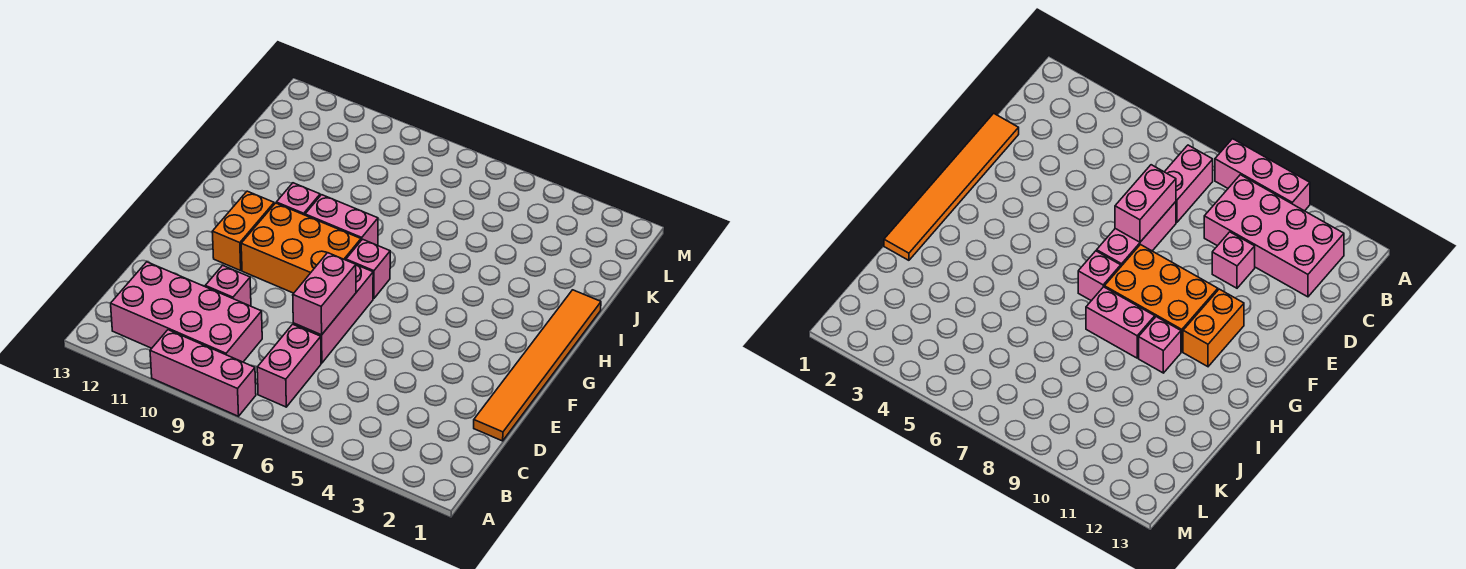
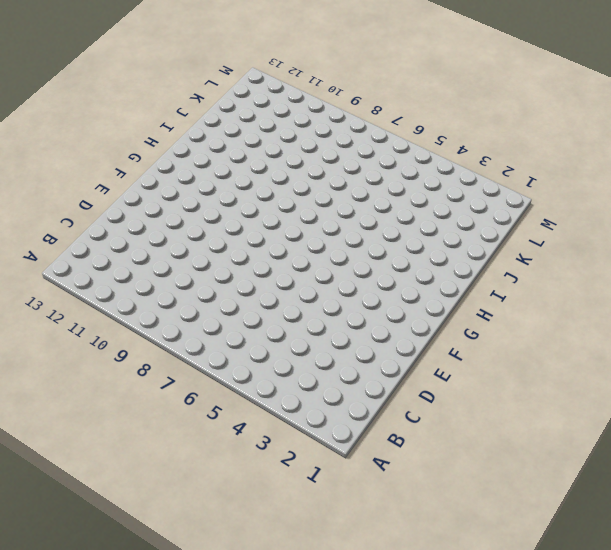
none -> pink brick A8:A10 level 1
none -> pink brick B7:C7 level 1
none -> pink brick B9:C12 level 1

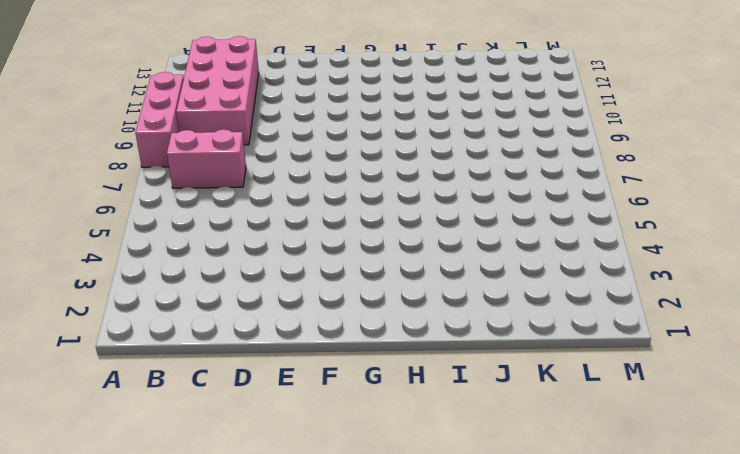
none -> orange tile D1:I1 level 1
none -> pink brick D7:F7 level 1
none -> pink brick D10 level 1

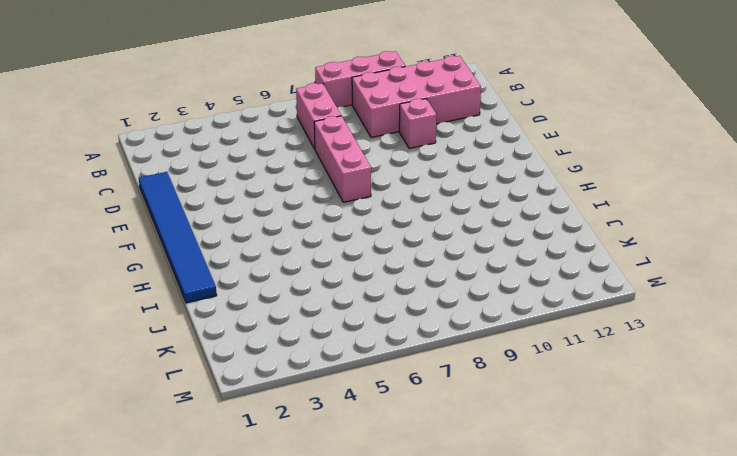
blue tile D1:I1 level 1 -> orange tile D1:I1 level 1
none -> orange brick F8:G10 level 1
none -> orange brick F11:G11 level 1
none -> pink brick G7 level 1

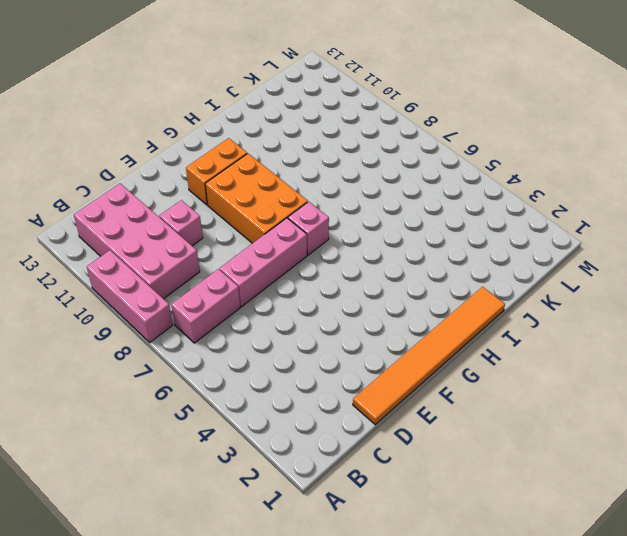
none -> pink brick H8:H9 level 1
none -> pink brick H10 level 1
none -> pink brick D7:E7 level 2

